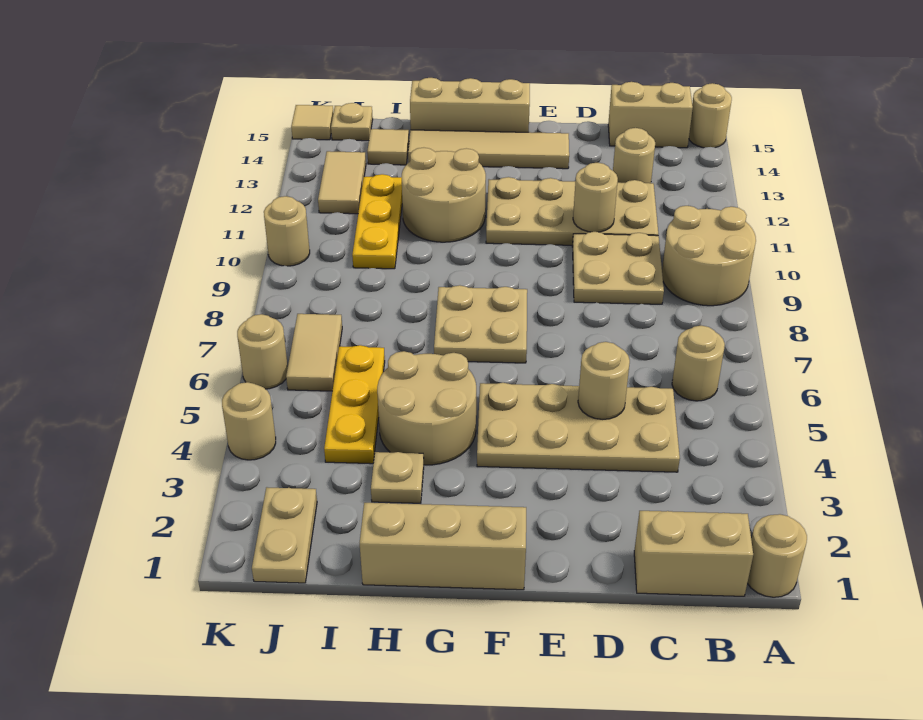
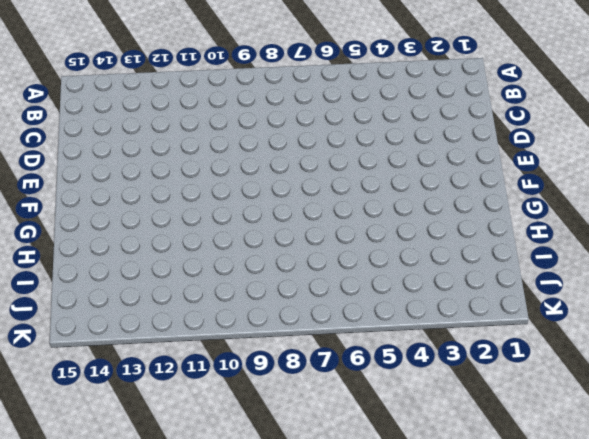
none -> tan round brick A1 level 1
none -> tan round brick A9:B10 level 1
none -> tan round brick A15 level 1
none -> tan brick B1:C1 level 1

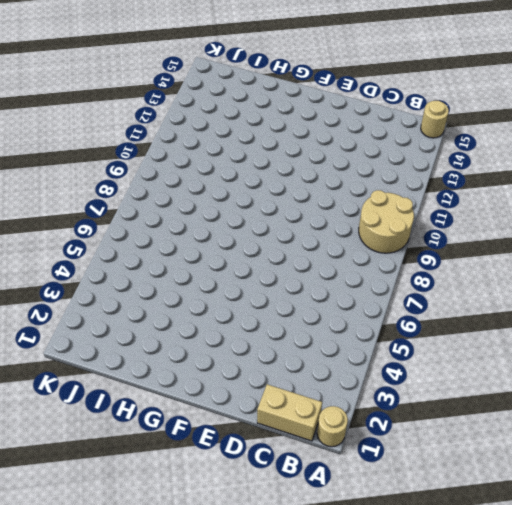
none -> tan round brick B6 level 1
none -> tan brick B15:C15 level 1
none -> tan plate C4:F5 level 1
none -> tan plate C9:D10 level 1

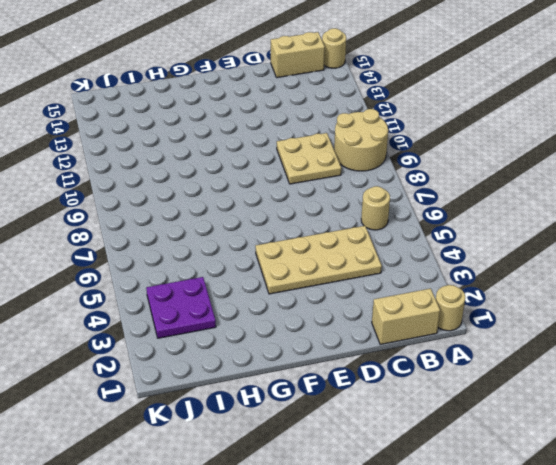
purple plate I3:J4 level 1 -> yellow plate I4:I6 level 1
none -> tan plate C11:F12 level 1
none -> tan round brick C13 level 1
none -> tan tile E14:H14 level 1
none -> tan brick F1:H1 level 1

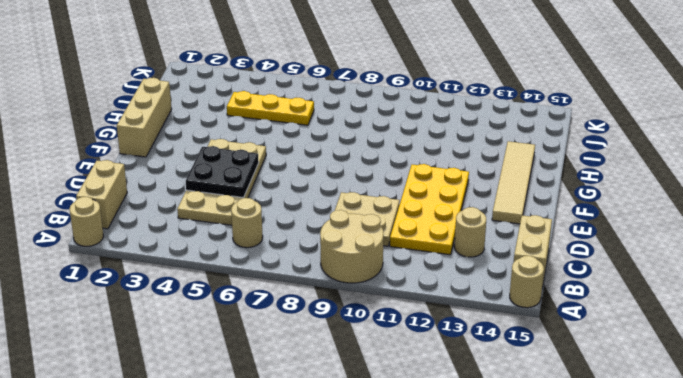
yellow plate C11:F12 level 1 -> tan plate C11:F12 level 1
black plate D4:E5 level 2 -> tan round brick D5 level 2
none -> tan plate F7:G8 level 1
none -> tan brick F15:H15 level 1
none -> tan round brick G4:H5 level 1
none -> tan round brick G11:H12 level 1

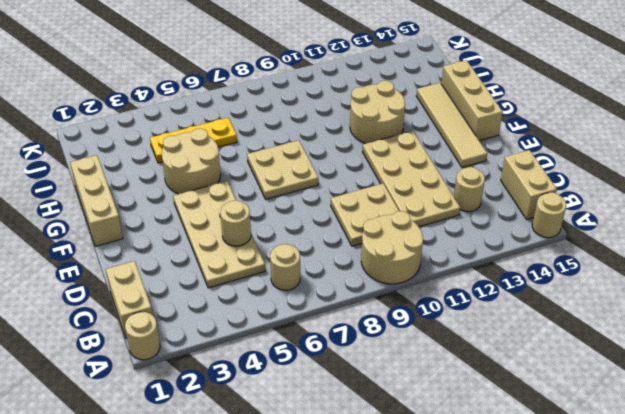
none -> tan plate H3 level 1
none -> yellow plate I10:I12 level 1
none -> tan tile I14 level 1
none -> tan plate J1:J2 level 1

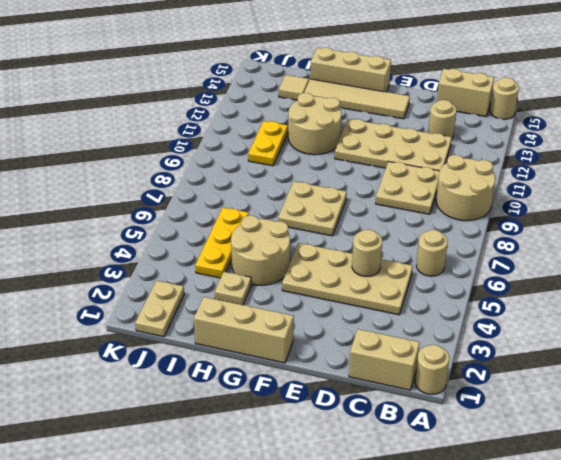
yellow plate I10:I11 level 1 -> yellow plate I10:I12 level 1
none -> tan tile J6:J7 level 1
none -> tan tile J12:J13 level 1
none -> tan plate J15 level 1
none -> tan round brick K4 level 1

